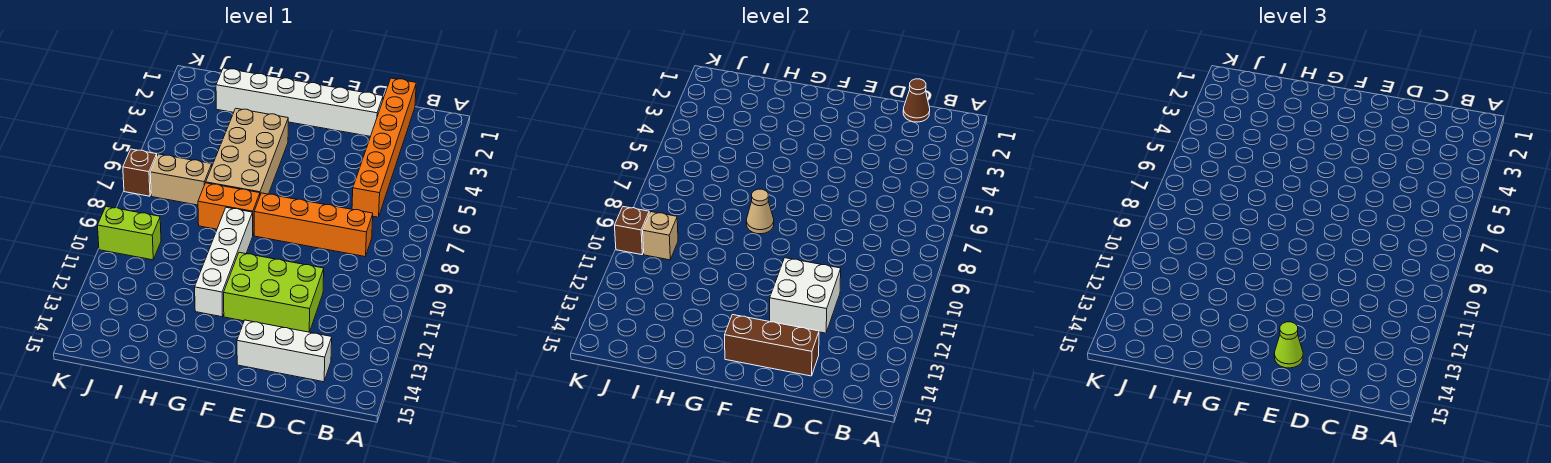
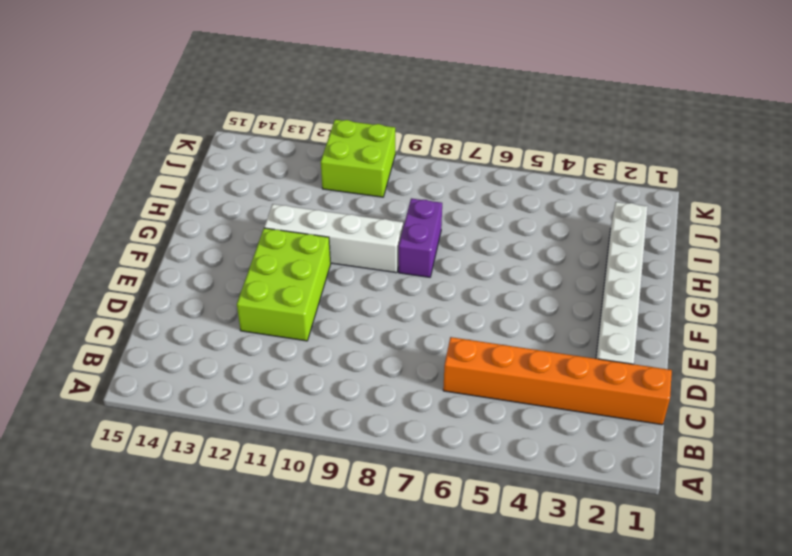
purple brick G8:H8 level 1 -> orange brick G8:H8 level 1
lime brick J10:K11 level 1 -> lime brick J10:K10 level 1
none -> orange brick C8:F8 level 1
none -> white brick C14:E14 level 1
none -> tan brick G4:H7 level 1

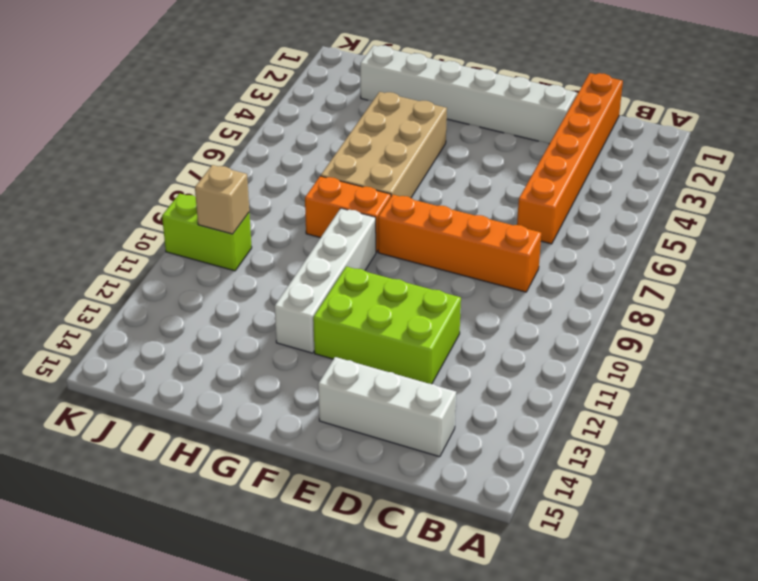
none -> tan brick I7:J7 level 1
none -> brown brick K7 level 1
none -> brown cone C1 level 2

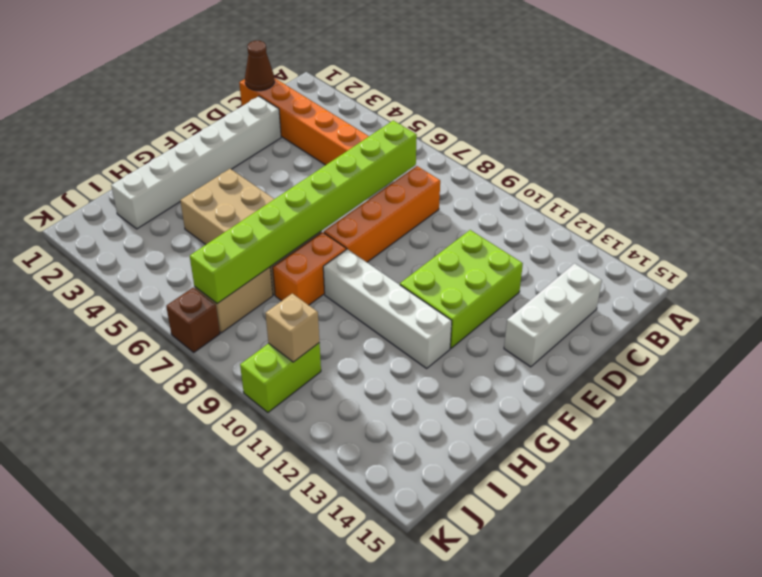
lime brick C7:J7 level 2 -> none
none -> white brick D11:E12 level 2
none -> brown brick D14:F14 level 2
none -> tan cone G8 level 2

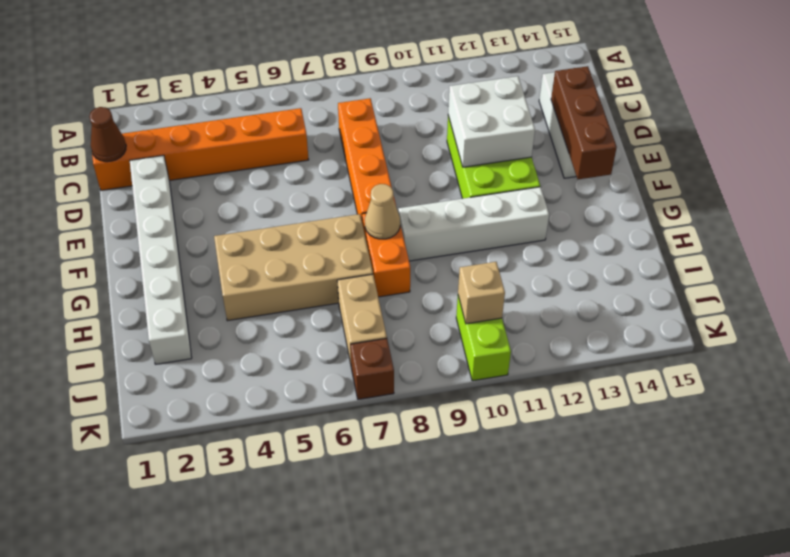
none -> brown brick K10 level 2
none -> lime cone E14 level 3

